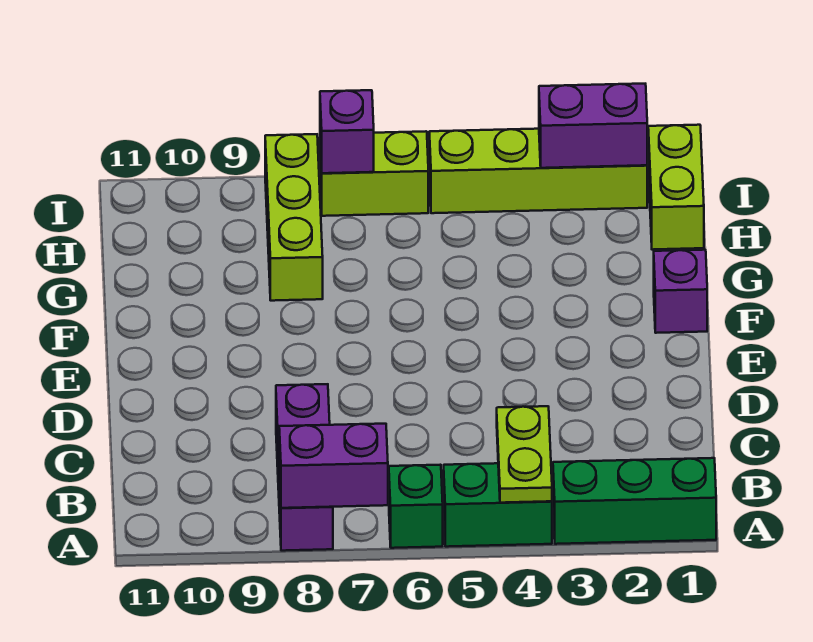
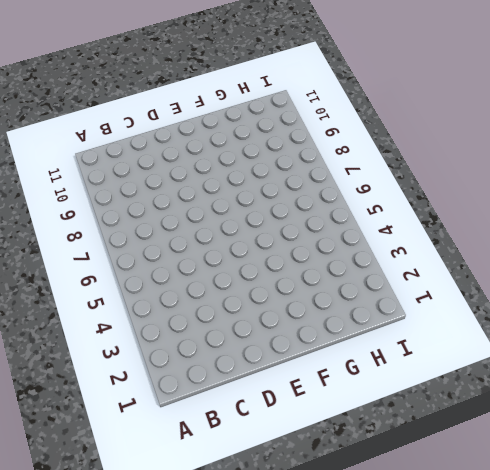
none -> green brick A1:A3 level 1
none -> green brick A4:A5 level 1
none -> green brick A6 level 1

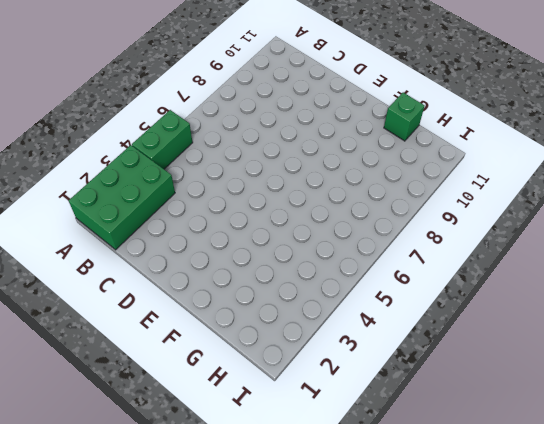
green brick A1:B3 level 1 -> green brick A1:A3 level 1
green brick G11 level 1 -> green brick A6 level 1
none -> purple brick A8:C8 level 1
none -> purple brick F1 level 1
none -> lime brick G8:I8 level 1

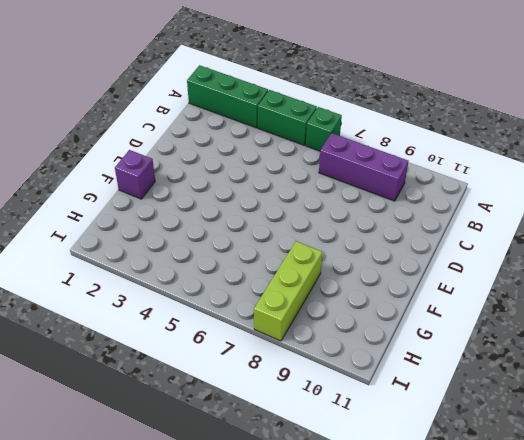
purple brick B7:B9 level 1 -> purple brick A8:C8 level 1
none -> lime brick H1:I1 level 1
none -> lime brick I2:I5 level 1
none -> lime brick I6:I7 level 1

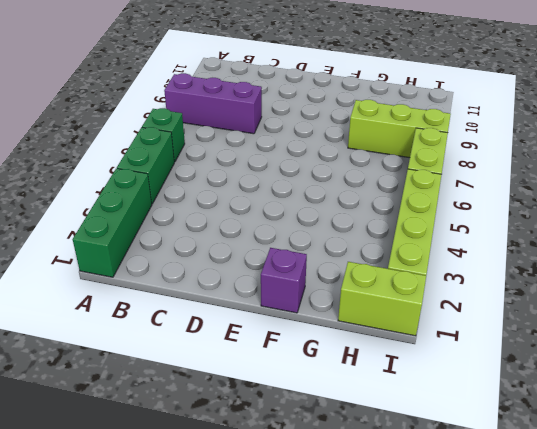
none -> lime plate A4:B4 level 2
none -> purple brick A7:A8 level 2
none -> purple brick I2:I3 level 2

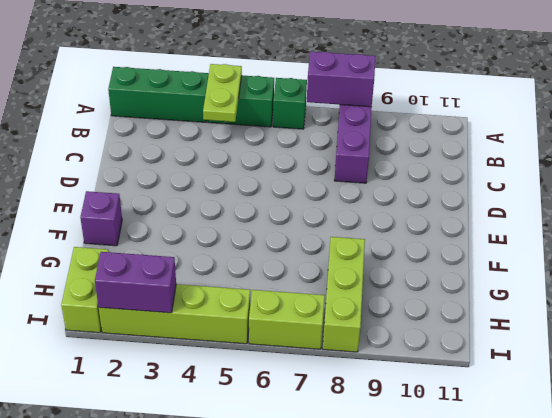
none -> purple brick I7 level 2

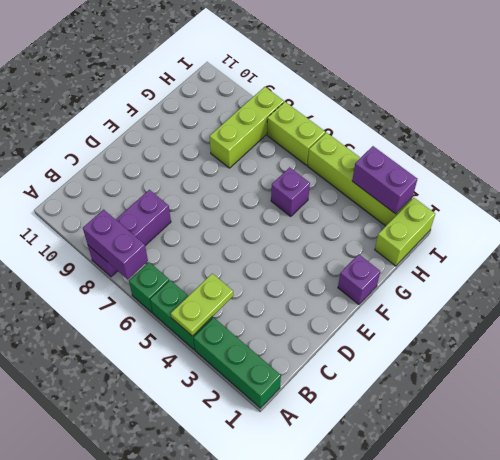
purple brick G5 level 1 -> purple brick I7 level 2

